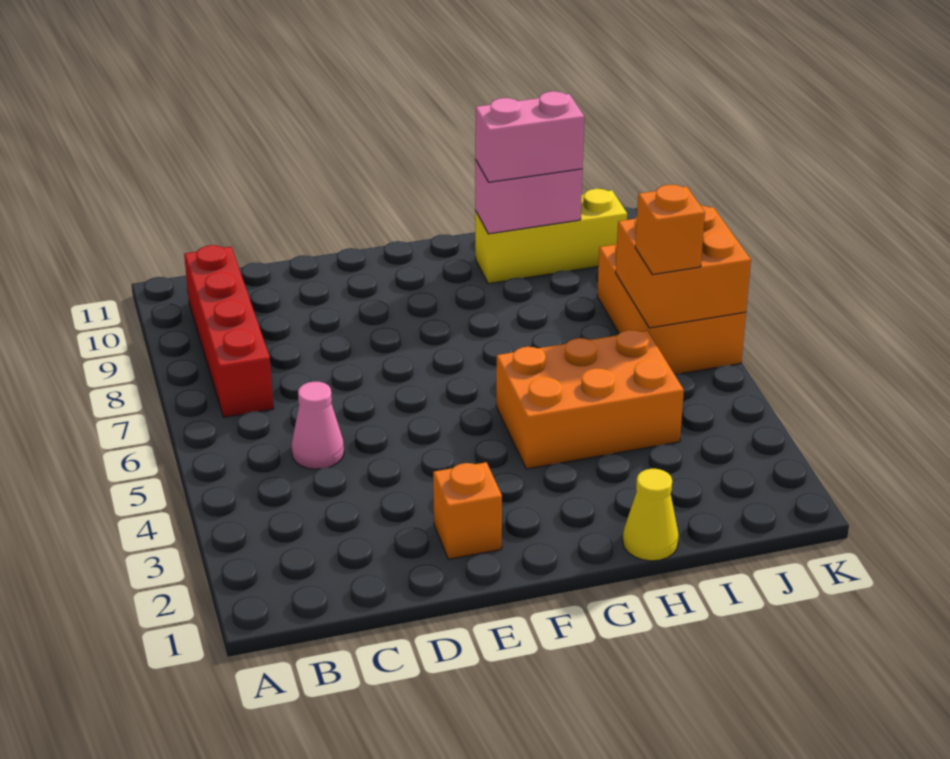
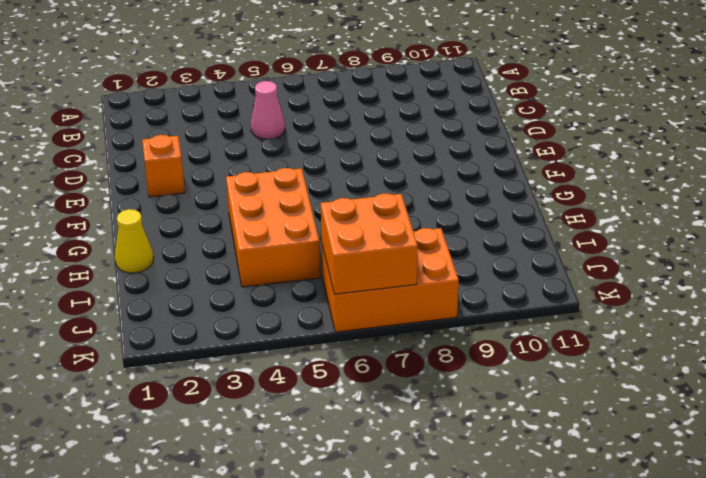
none -> red brick B7:B10 level 1
none -> yellow brick H10:J10 level 1

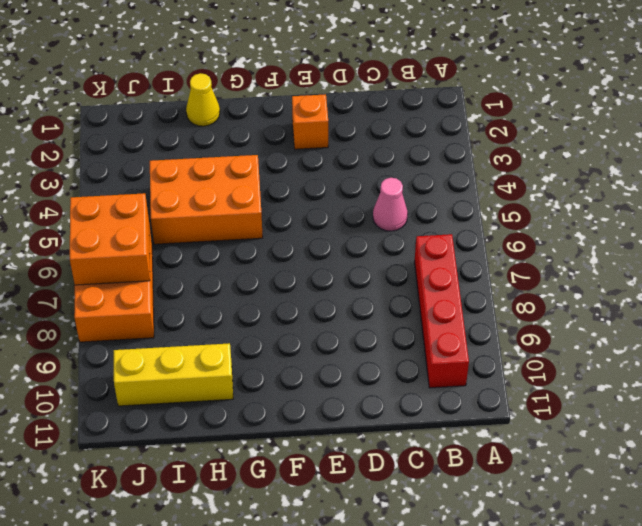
none -> pink brick H10:I10 level 2
none -> pink brick H10:I10 level 3

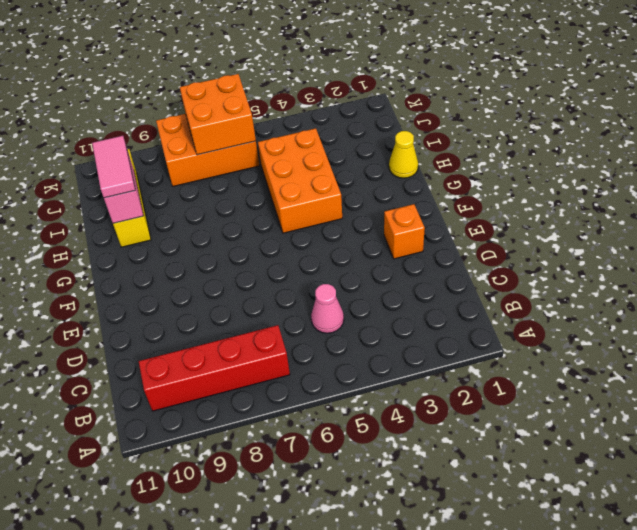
pink tile H10:I10 level 3 -> pink brick H10:I10 level 3
none -> orange brick J6 level 3

